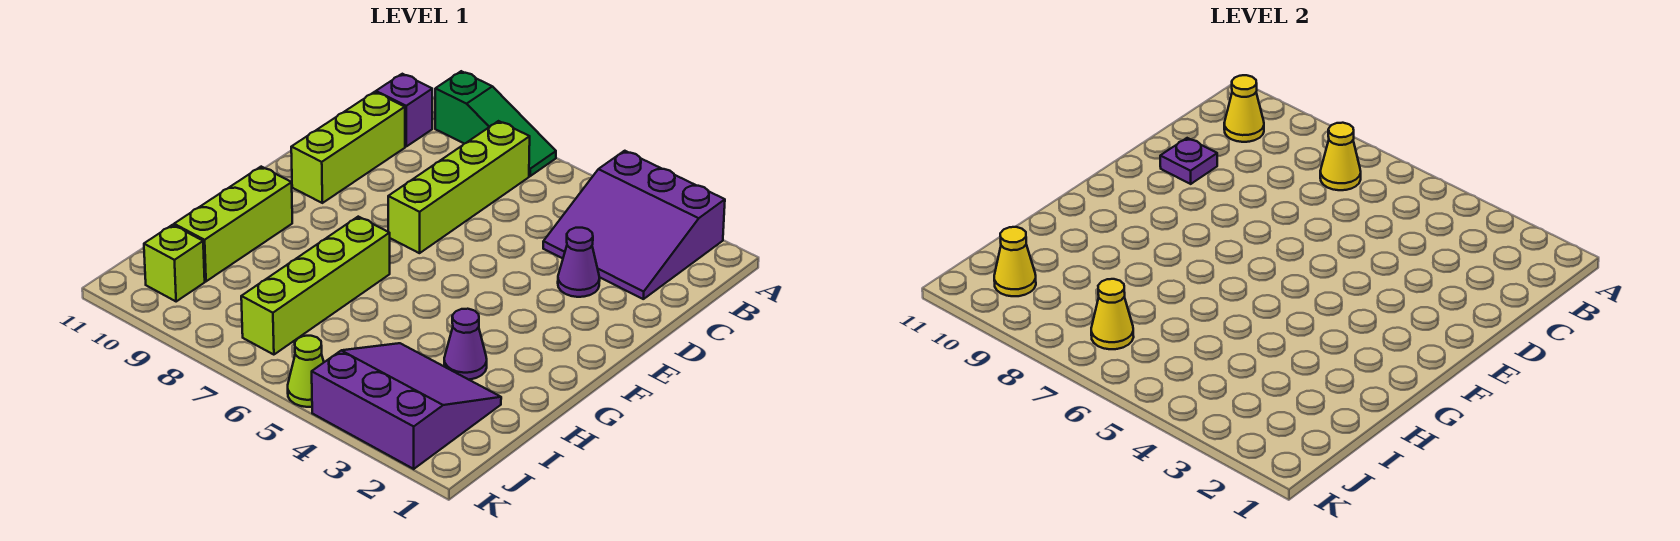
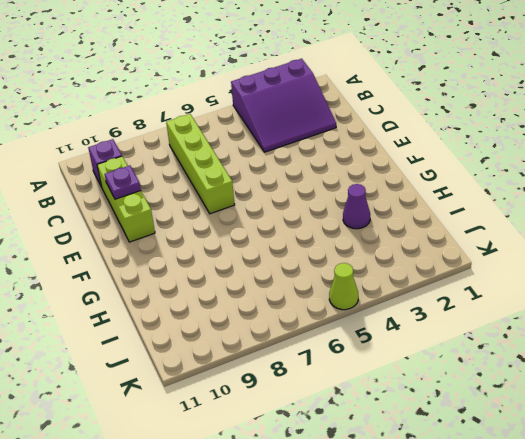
none -> green slope A7:A9 level 1 top 9
none -> purple cone D3 level 1
none -> lime brick G7:J7 level 1

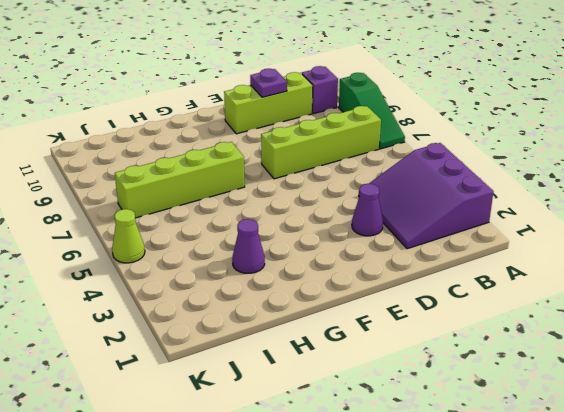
none -> lime brick G10:I10 level 1
none -> purple slope I2:K4 level 1 top K
none -> lime brick J10 level 1

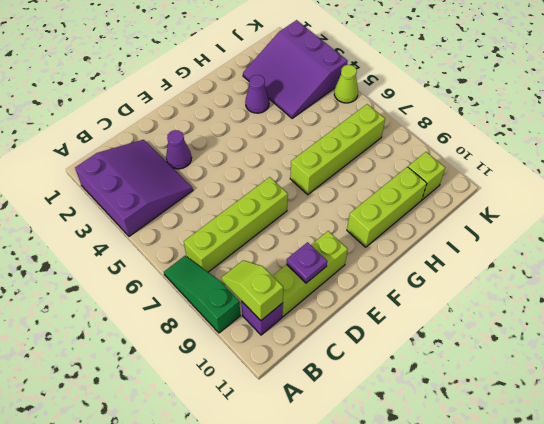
lime slope B9:B10 level 2 top 10 -> yellow cone B10 level 2
none -> yellow cone B7 level 2
none -> yellow cone J7 level 2
none -> yellow cone J10 level 2

